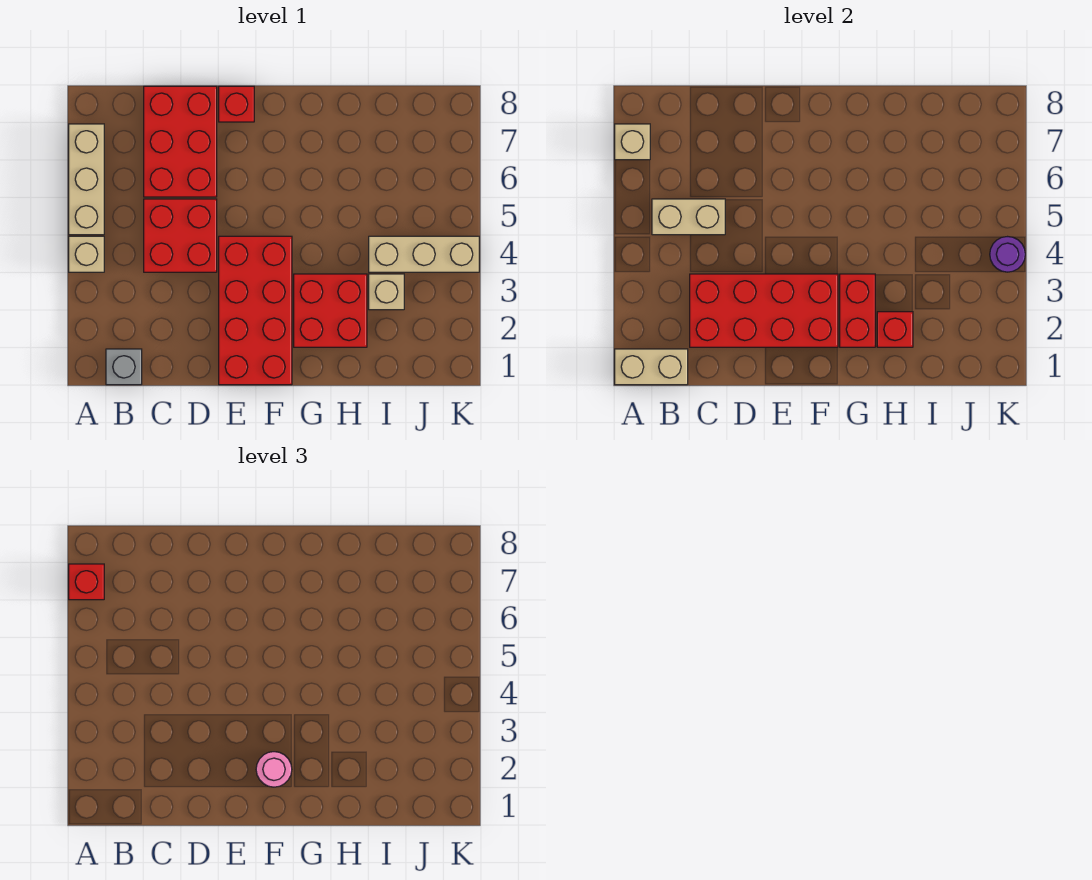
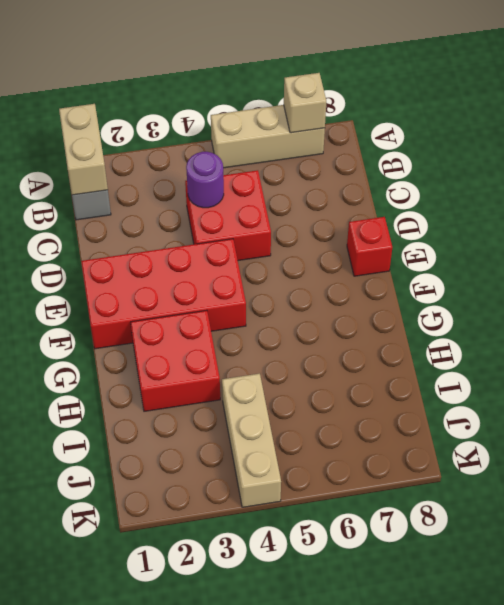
purple round brick C4 level 2 -> purple round brick K4 level 2
none -> tan brick A4 level 1
none -> red brick C6:D8 level 1
none -> tan brick I3 level 1

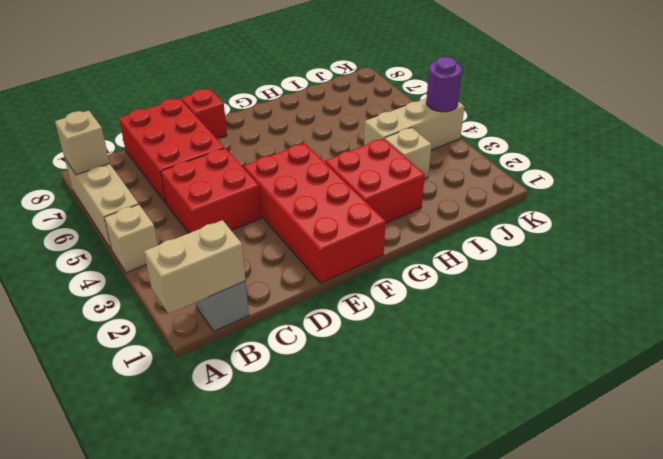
none -> tan brick B5:C5 level 2
none -> red brick C2:F3 level 2
none -> red brick G2:G3 level 2

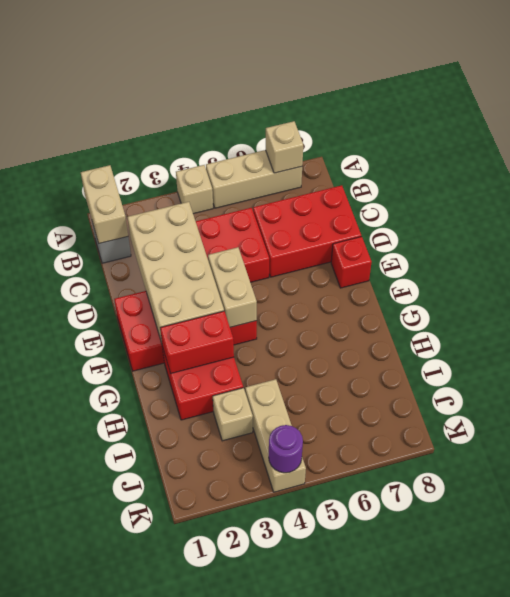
tan brick C2:F3 level 2 -> red brick C2:F3 level 2
tan brick E4:F4 level 2 -> tan brick B5:C5 level 2
none -> red brick H2 level 2
none -> red brick A7 level 3
none -> pink round brick F2 level 3

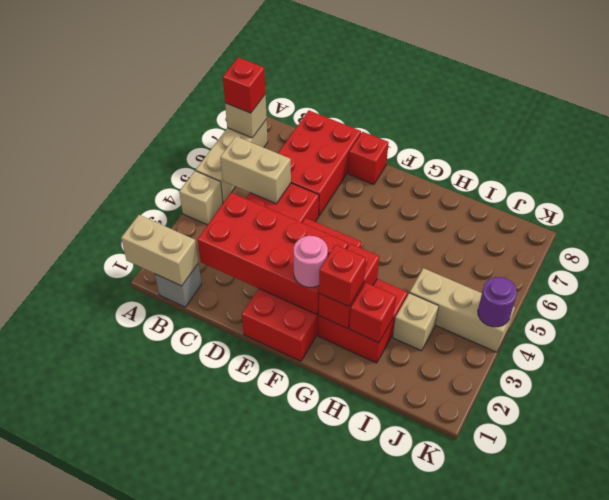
red brick G2 level 3 -> none

